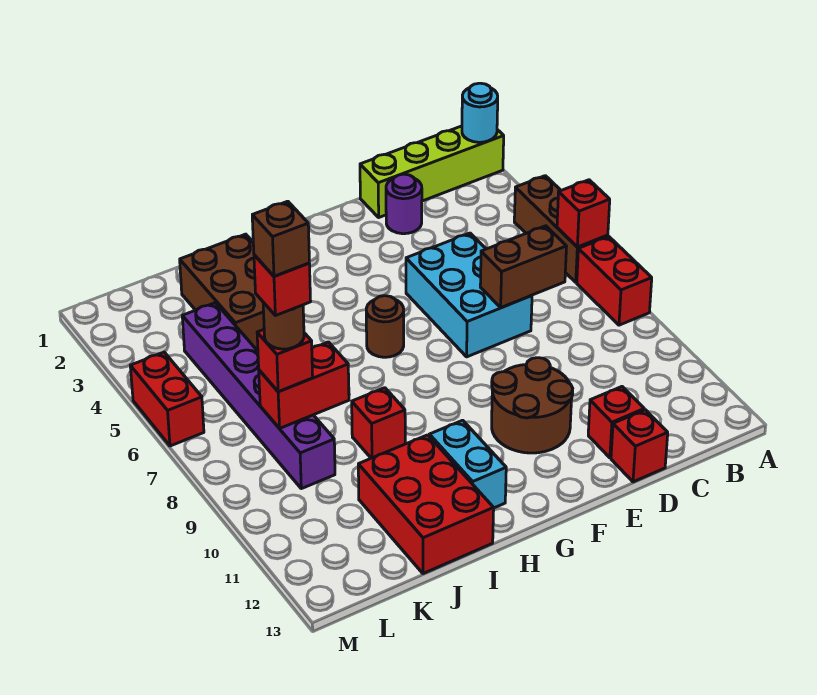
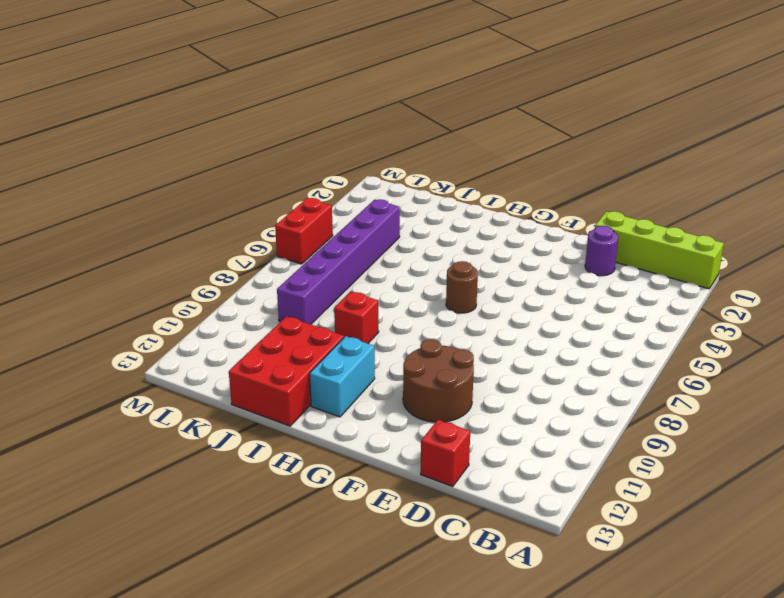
none -> brown brick A4:A6 level 1
none -> red brick A7:A8 level 1
none -> cyan brick D5:E7 level 1

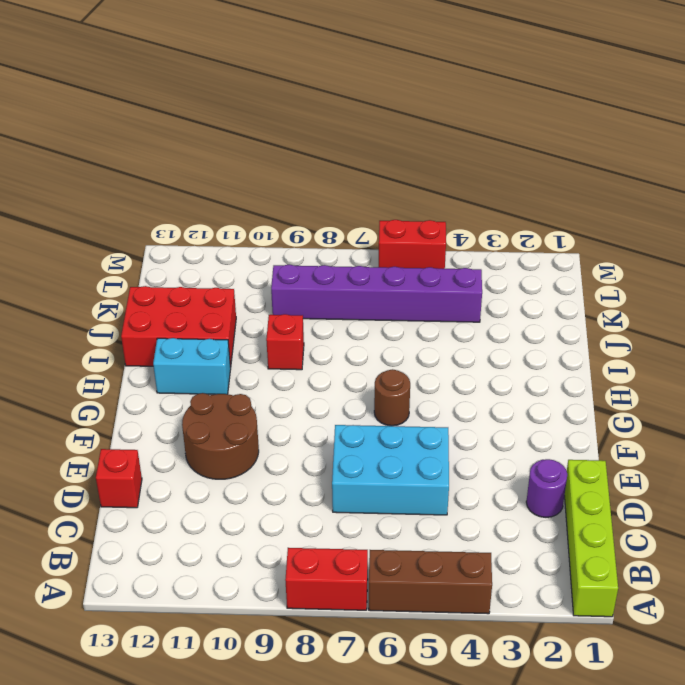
none -> red brick D12 level 1
none -> brown brick I2:J4 level 1
none -> cyan round brick A1 level 2

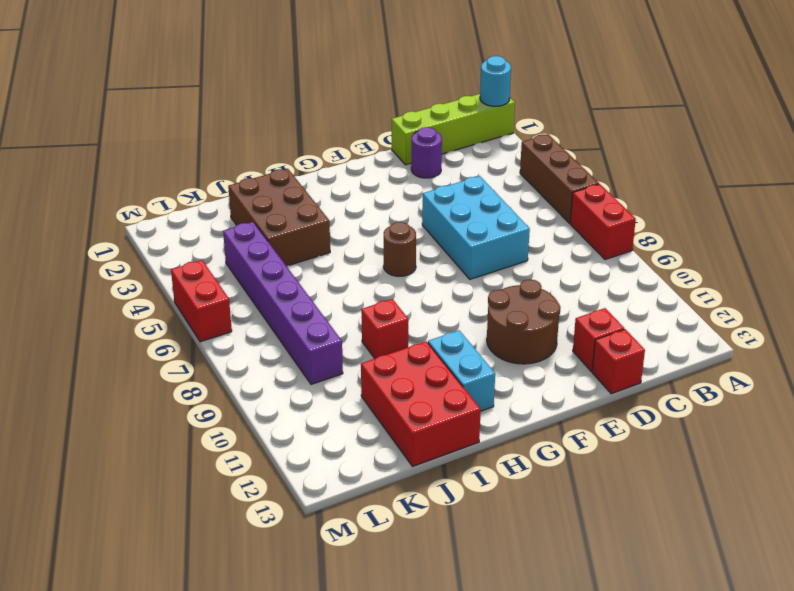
none -> red brick A6 level 2
none -> brown brick C7:D7 level 2
none -> red brick J8:K8 level 2

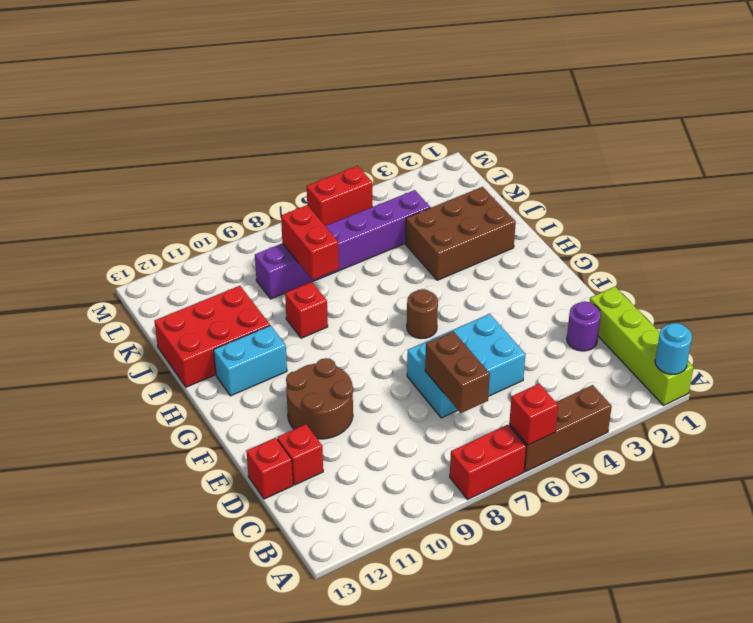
none -> red brick K8 level 3
none -> brown round brick K8 level 4
none -> red brick K8 level 5

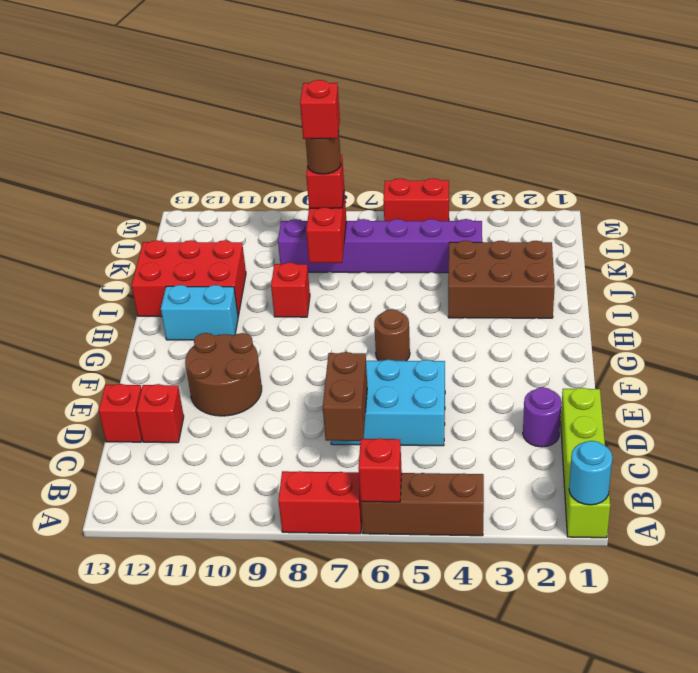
none -> brown brick K8 level 6

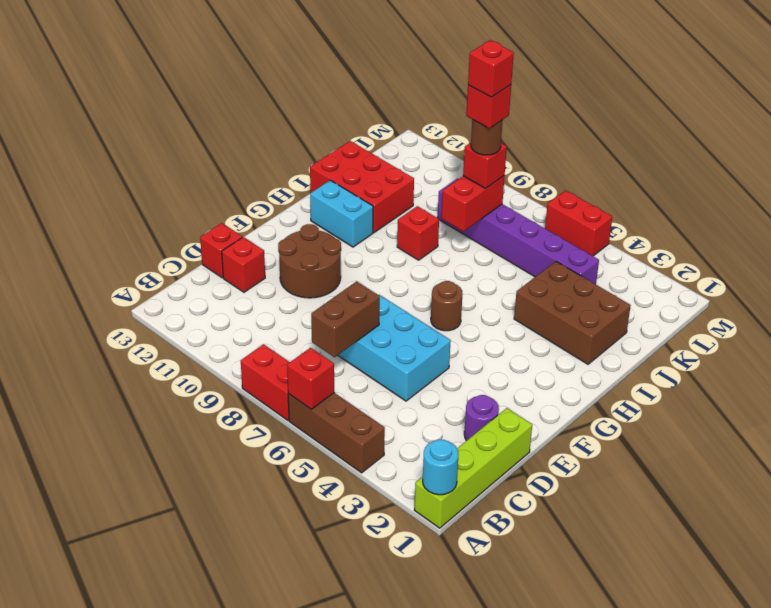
red brick K8 level 6 -> brown brick K8 level 6

